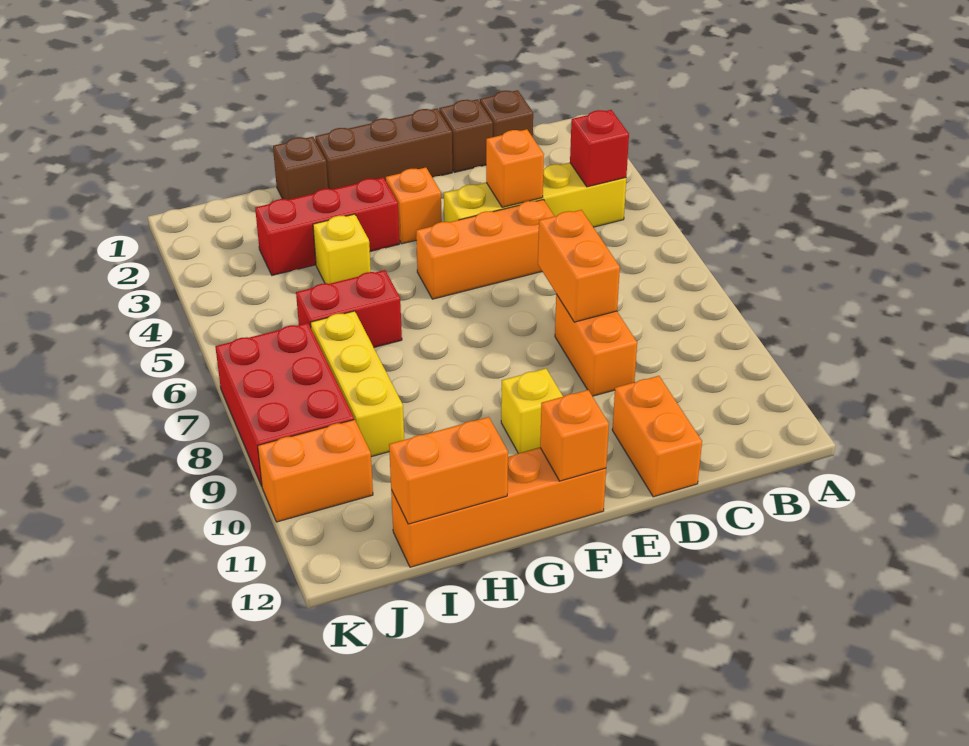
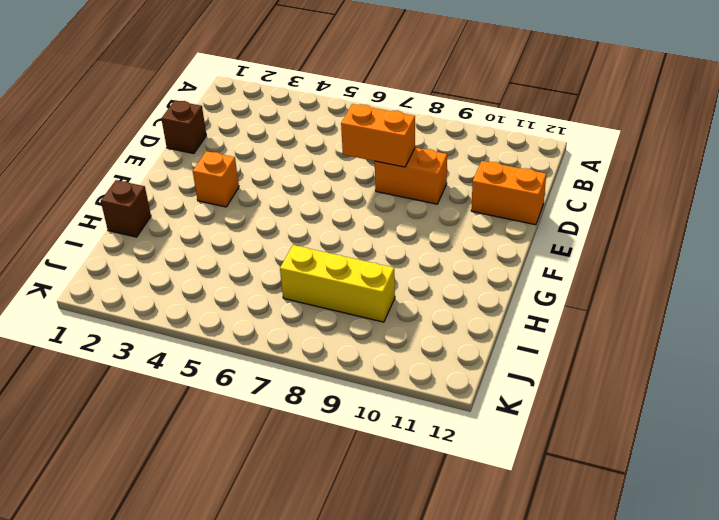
none -> yellow brick B4:E4 level 1
none -> brown brick C1 level 1
none -> orange brick D5:F5 level 1

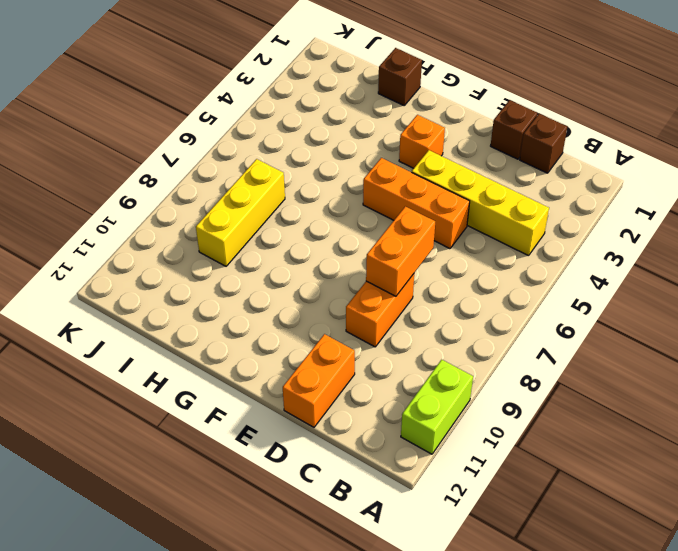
lime brick A10:A11 level 1 -> none
none -> brown brick E1:G1 level 1
none -> yellow brick F10 level 1
none -> orange brick F12:I12 level 1

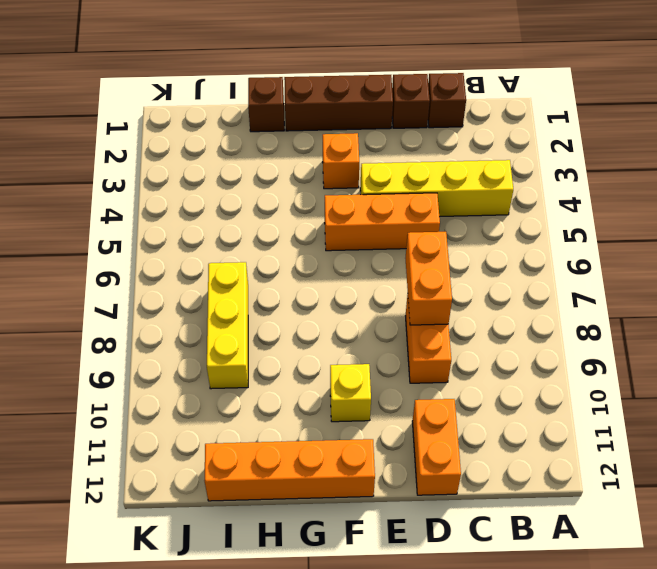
none -> red brick G3:I3 level 1
none -> yellow brick H4 level 1
none -> red brick H6:I6 level 1

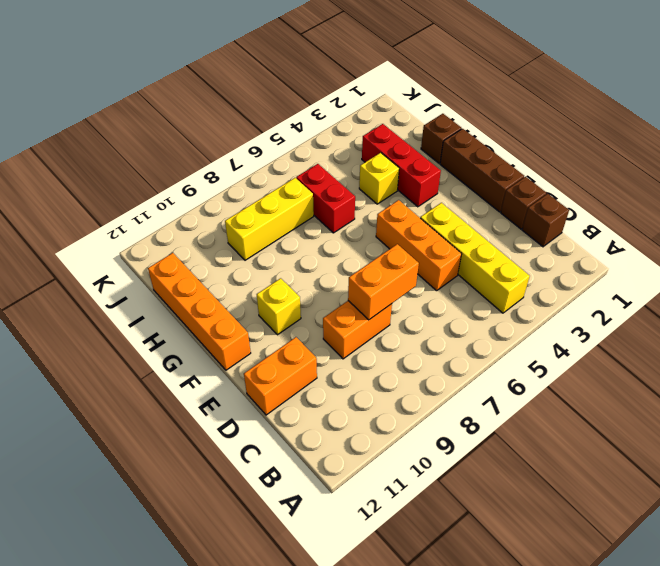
none -> orange brick F3 level 1
none -> red brick J7:K9 level 1
none -> orange brick J10:K10 level 1

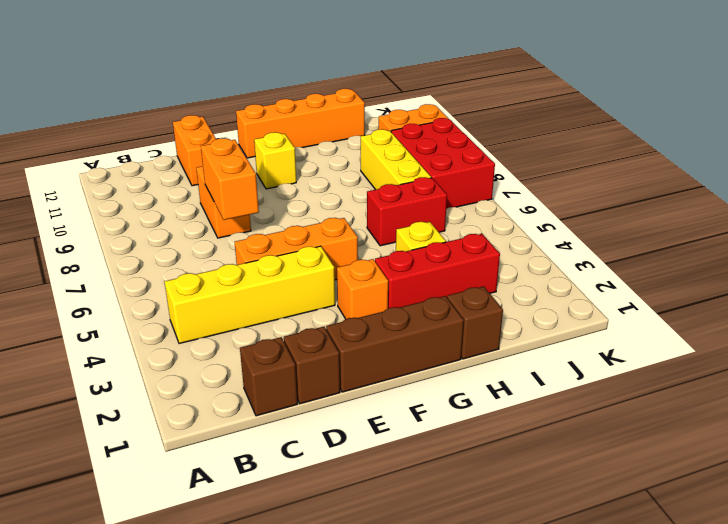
none -> red brick B4 level 2
none -> orange brick D4 level 2
none -> orange brick F12 level 2

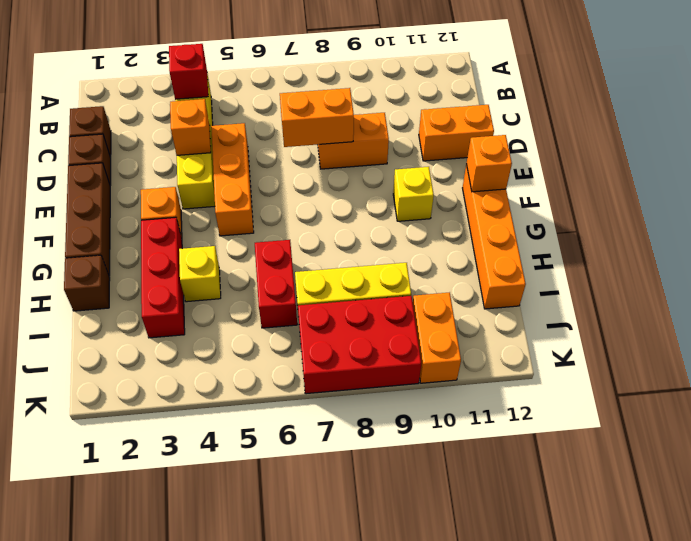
none -> orange brick H12:I12 level 2

